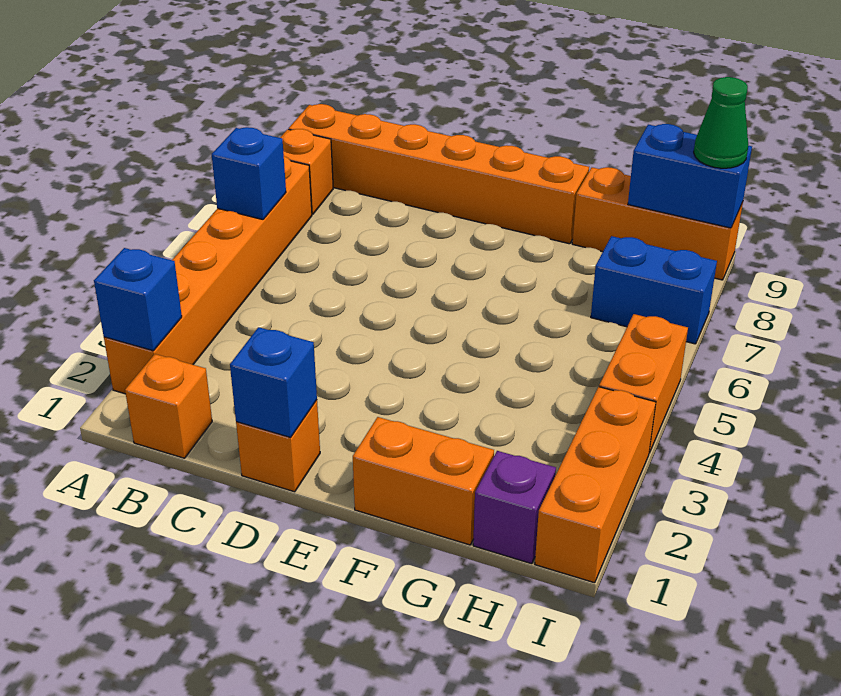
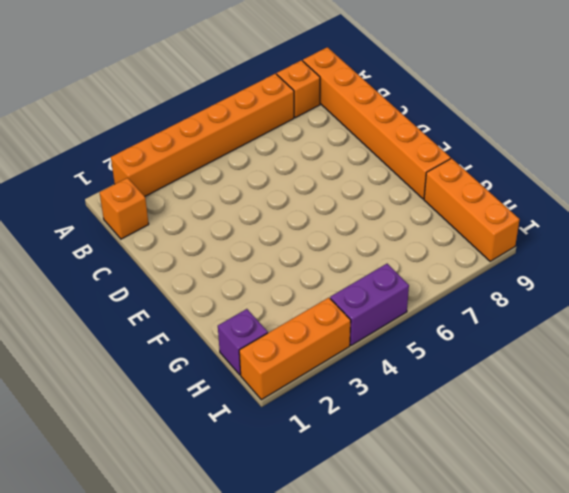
purple brick I4:I5 level 1 -> orange brick I4:I5 level 1
none -> orange brick D1 level 1
none -> orange brick F1:G1 level 1
none -> blue brick H7:I7 level 1

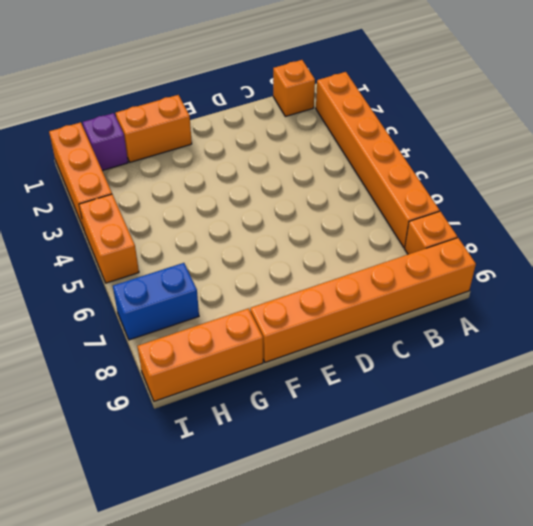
none -> orange brick D1 level 1
none -> blue brick A2 level 2
none -> blue brick A6 level 2

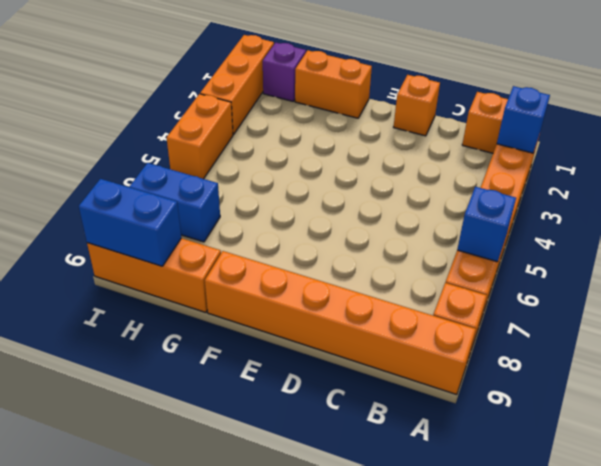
none -> blue brick D1 level 2
none -> green cone I9 level 3

